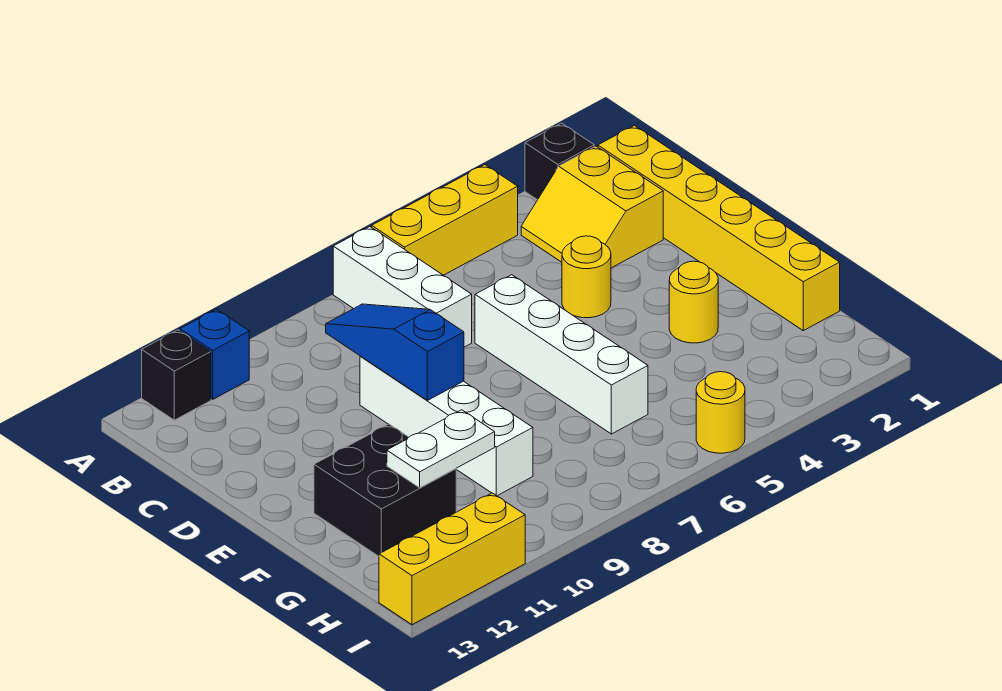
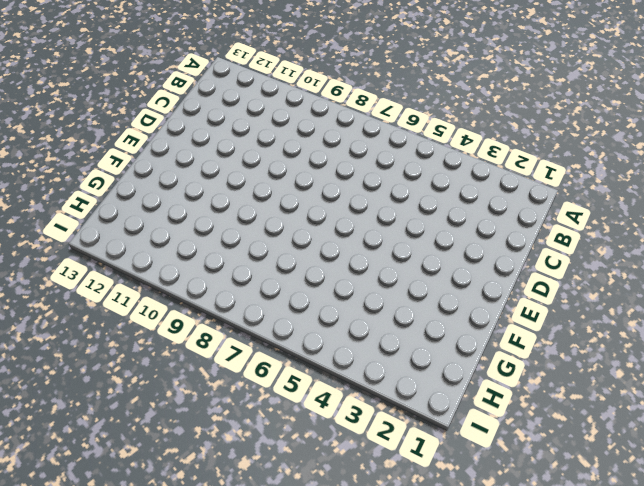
none -> black brick A2 level 1
none -> yellow brick A4:A6 level 1
none -> white brick A7:C7 level 1

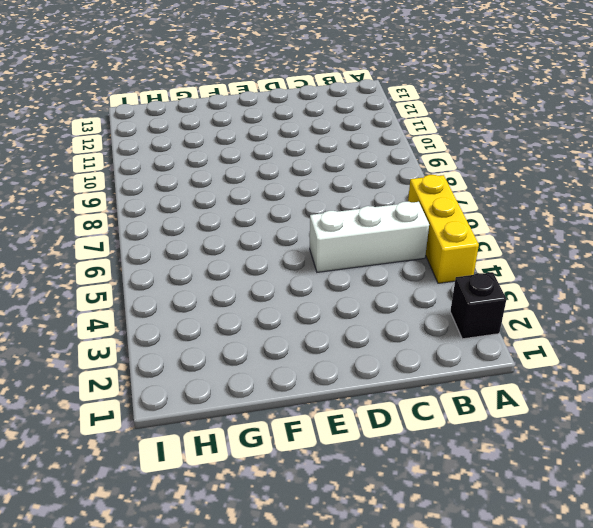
white brick B5:D5 level 1 -> white brick A7:C7 level 1
none -> blue brick A11 level 1
none -> black brick A12 level 1
none -> yellow brick B1:G1 level 1

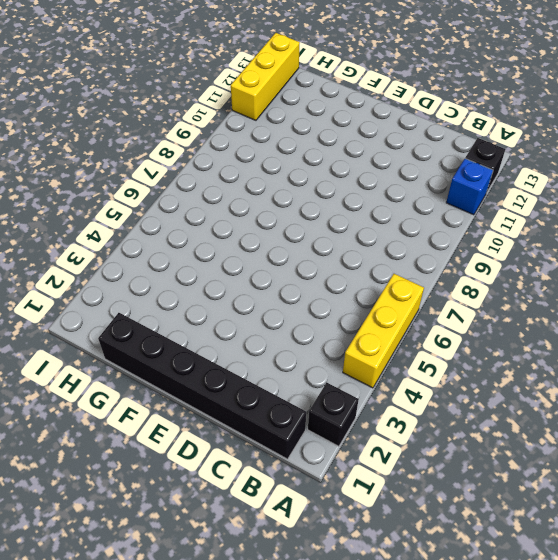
black brick B1:G1 level 1 -> yellow brick B1:G1 level 1
none -> white brick A7:C7 level 1
none -> yellow slope B2:C3 level 1 top 2
none -> yellow round brick D4 level 1

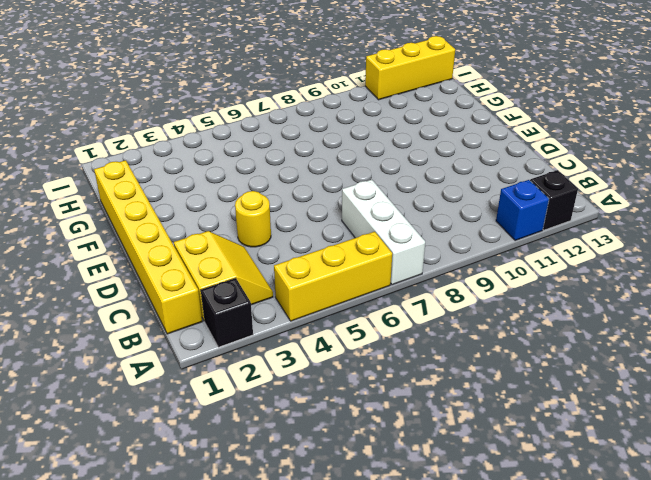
none -> white brick D6:G6 level 1
none -> white brick D9:G9 level 1
none -> yellow round brick F3 level 1

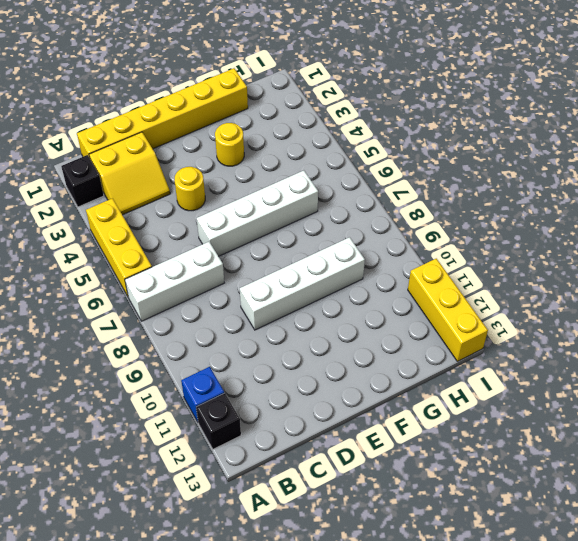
none -> black brick F11:G12 level 1
none -> yellow round brick I5 level 1
none -> blue slope C9:E9 level 2 top E

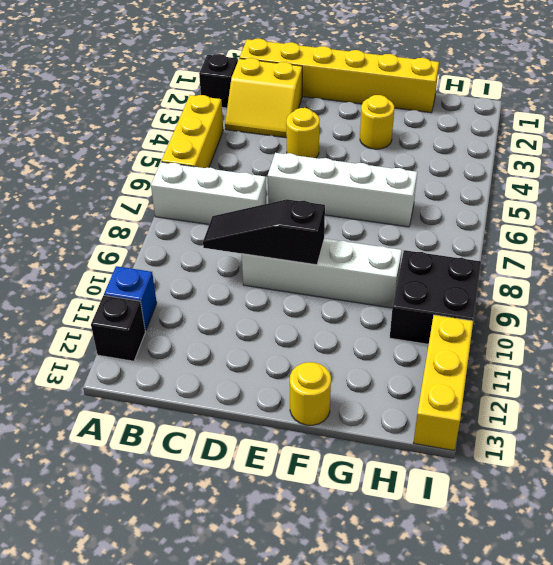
black slope C9:E9 level 2 top E -> blue slope C9:E9 level 2 top E
yellow round brick F13 level 1 -> yellow round brick I5 level 1
black brick H9:I10 level 1 -> black brick F11:G12 level 1
none -> white plate G10:G11 level 2

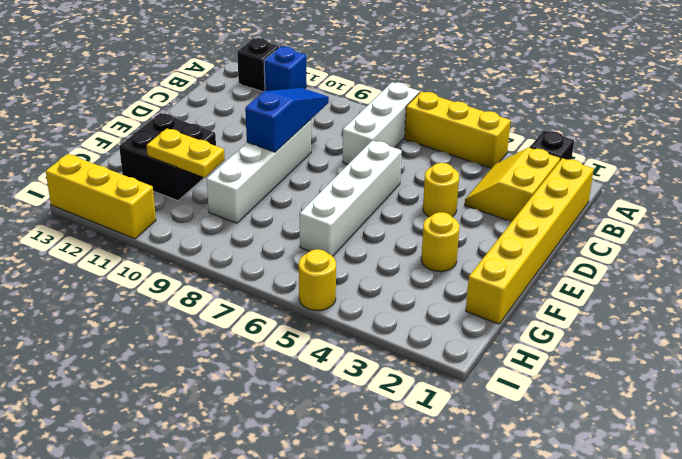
yellow plate G10:G11 level 2 -> white plate G10:G11 level 2

